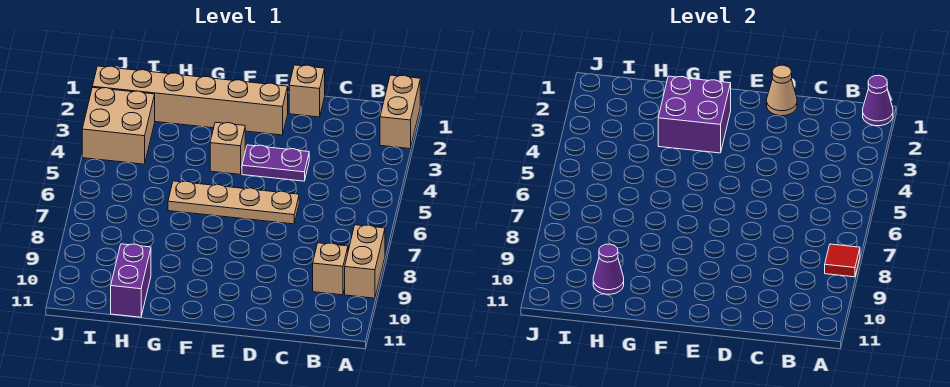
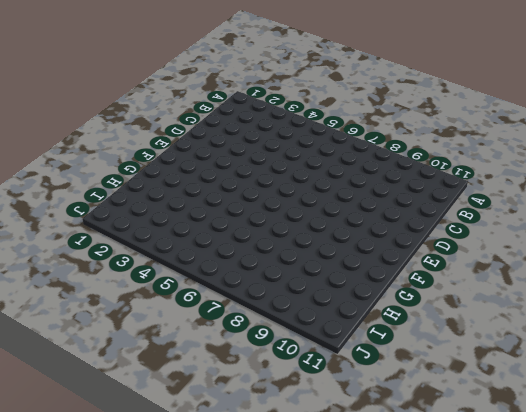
none -> tan brick A1:A2 level 1
none -> tan brick A8:A9 level 1
none -> tan brick B9 level 1

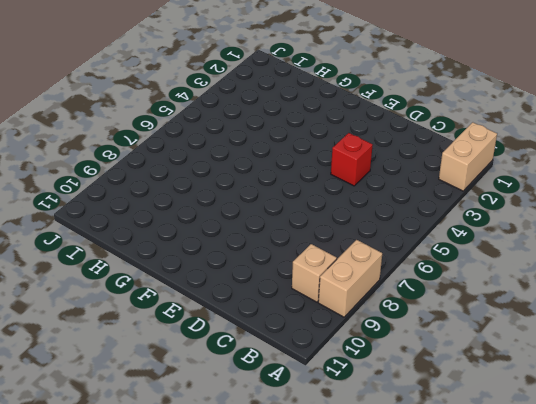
red brick D4 level 1 -> purple plate D4:E4 level 1
none -> tan brick D1 level 1
none -> tan plate D6:G6 level 1
none -> tan brick E2:J2 level 1

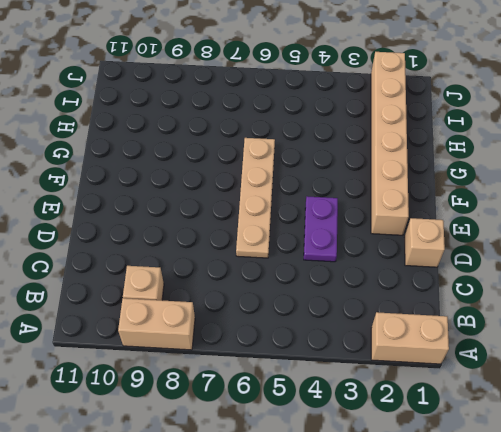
none -> tan brick F4 level 1
none -> purple brick H10:H11 level 1
none -> tan brick I3:J4 level 1

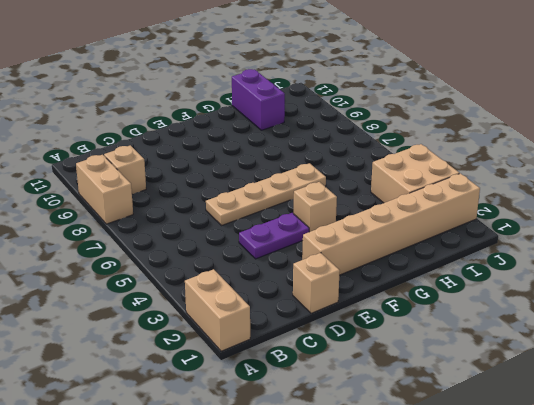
none -> purple cone A1 level 2
none -> red tile A8 level 2
none -> tan cone D1 level 2

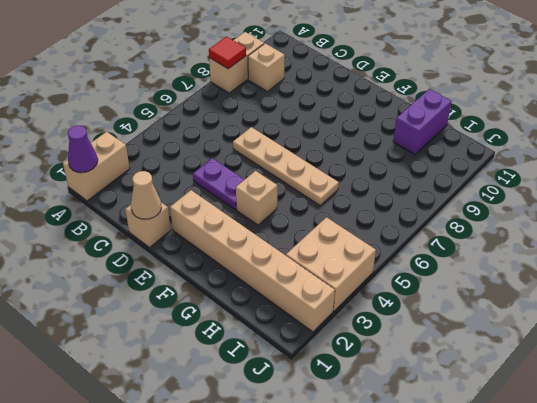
none -> purple brick F2:G3 level 2
none -> purple cone H10 level 2

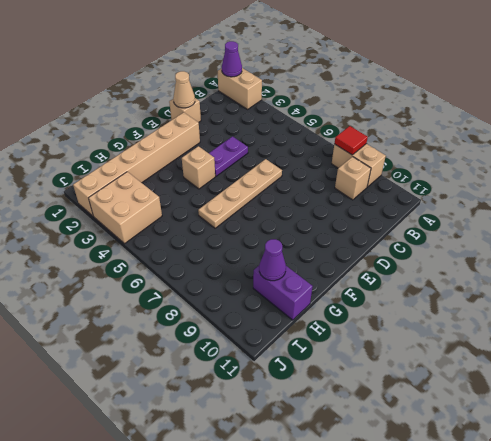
none -> purple brick F2:G3 level 2

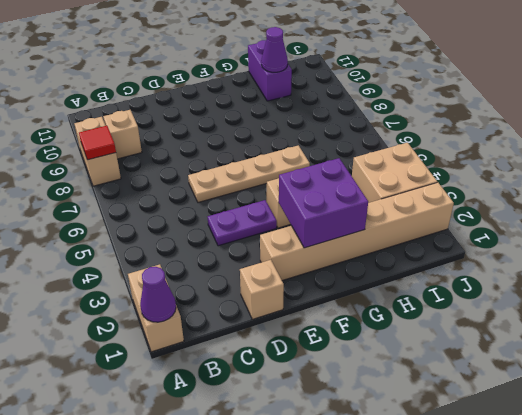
none -> tan cone D1 level 2

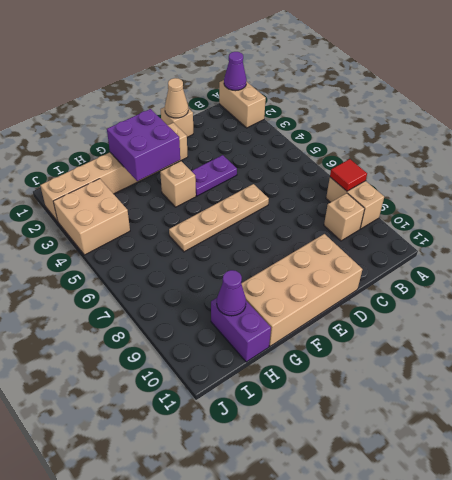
tan brick D10:G11 level 1 -> none

